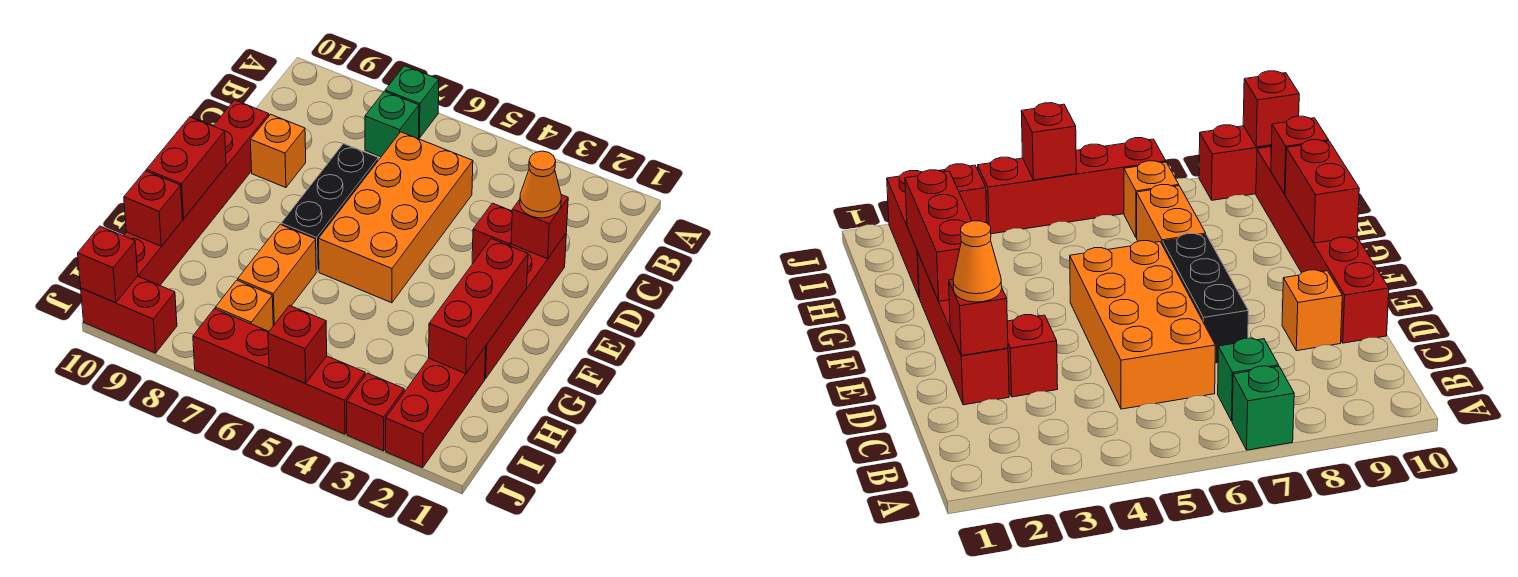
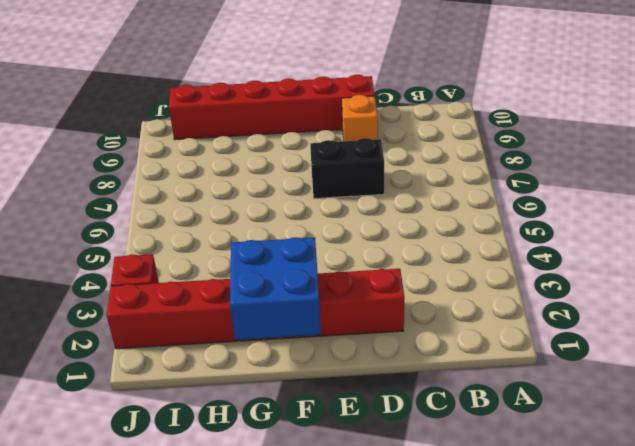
black brick D7:E7 level 1 -> black brick D7:F7 level 1
blue brick F1:G2 level 2 -> red brick F2:H2 level 2
none -> green brick A7 level 1
none -> green brick B7 level 1
none -> orange brick C5:F6 level 1

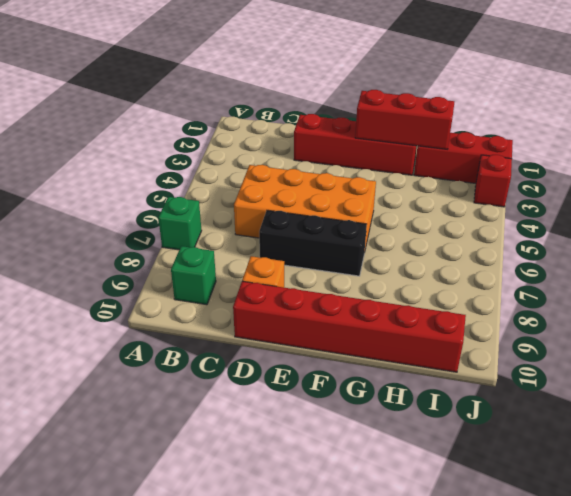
green brick B9 level 1 -> green brick B7 level 1
none -> red brick D3 level 1
none -> orange brick G7:H7 level 1
none -> orange brick I7 level 1

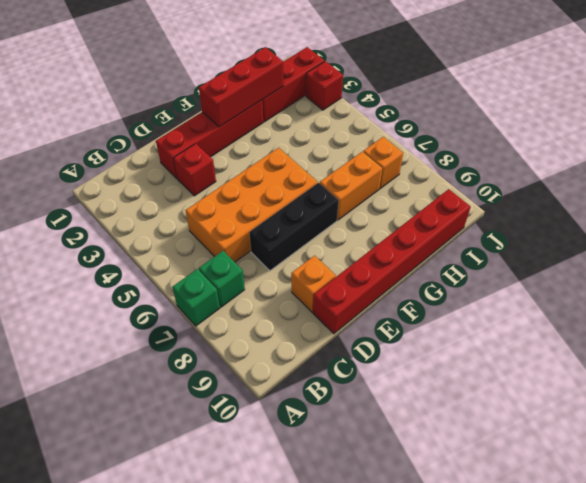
none -> red brick J4:J7 level 1
none -> red brick J9:J10 level 1
none -> red brick D2 level 2

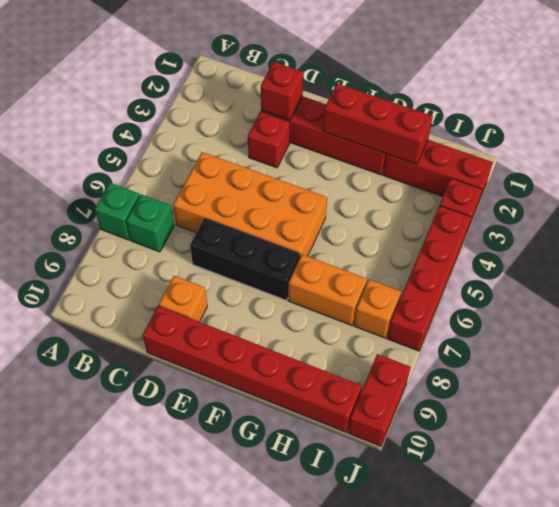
none -> red brick F10:G10 level 2
none -> red brick H10 level 2
none -> red brick J5 level 2

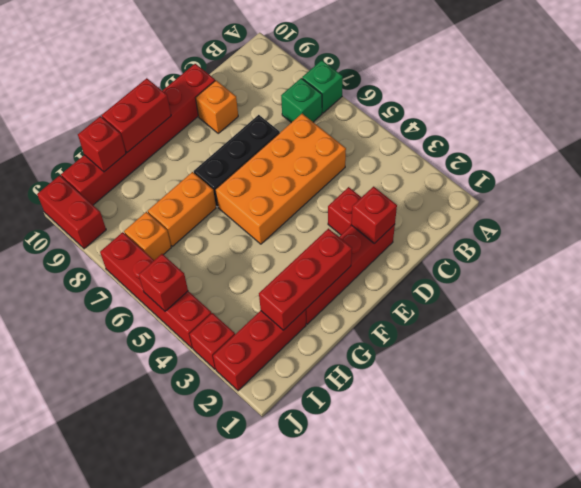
none -> red brick J10 level 2
none -> orange cone D2 level 3

